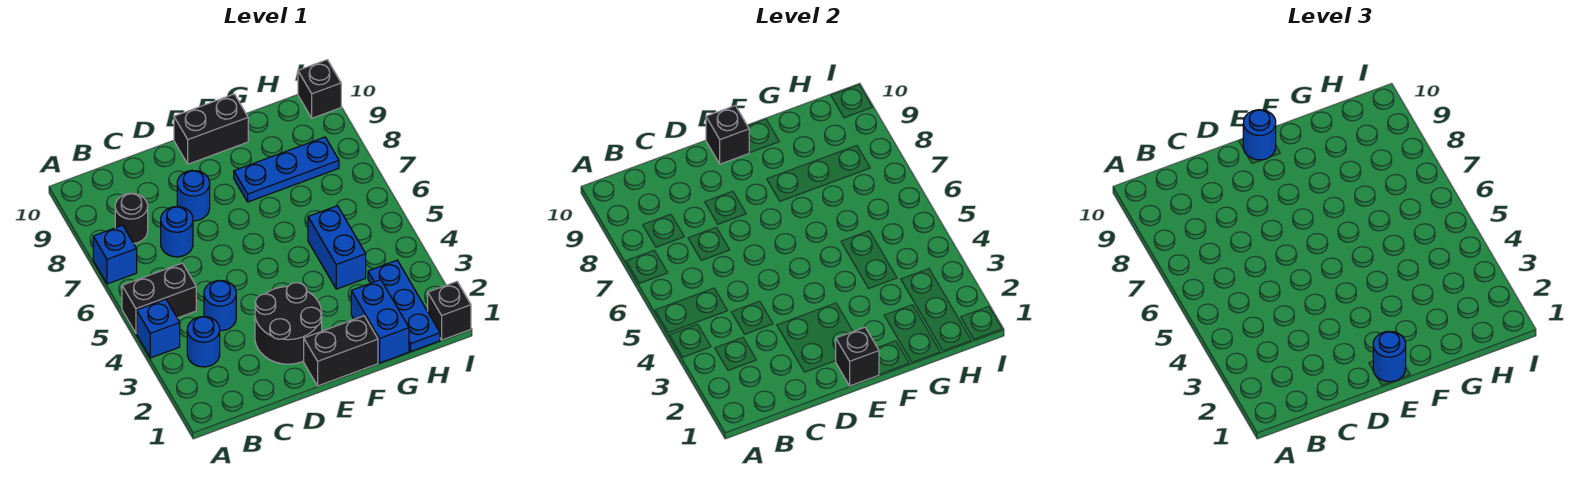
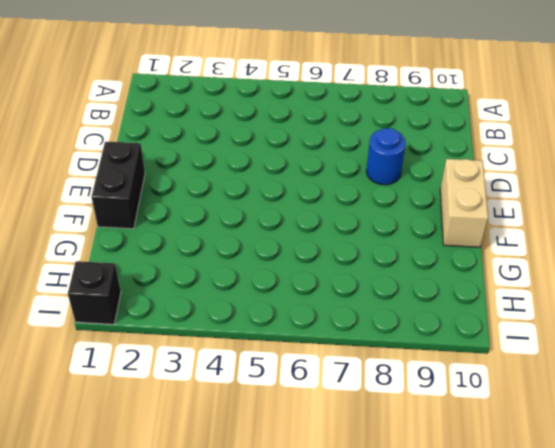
tan brick E10:F10 level 1 -> black brick E10:F10 level 1
none -> blue brick A4 level 1
none -> black brick A5:B5 level 1
none -> blue brick A7 level 1

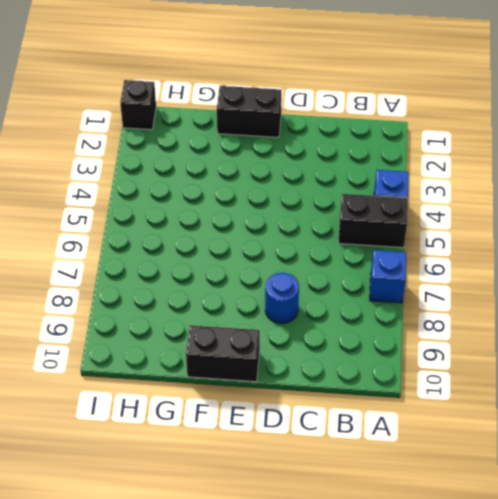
none -> blue round brick B3 level 1
none -> black round brick B8 level 1
none -> blue round brick C4 level 1

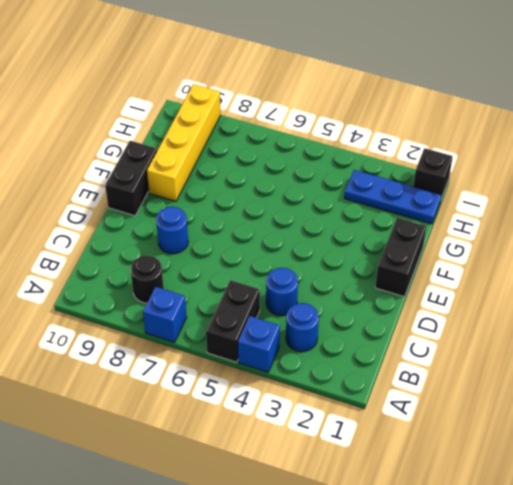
yellow brick F9:I9 level 1 -> none
none -> blue round brick C7 level 1
none -> black round brick D2:E3 level 1
none -> blue plate F8:H8 level 1

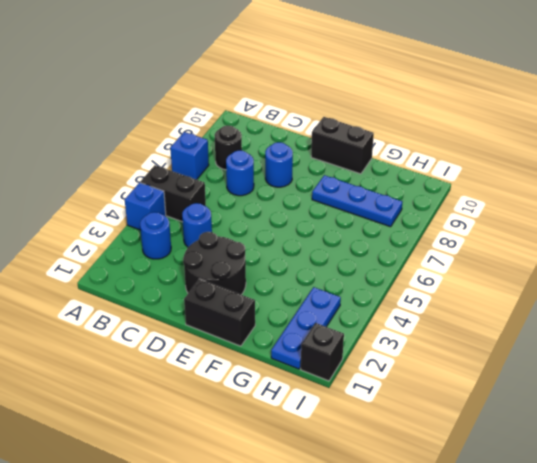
none -> blue brick G1:G2 level 1
none -> blue brick G4:G5 level 1
none -> black brick I10 level 1

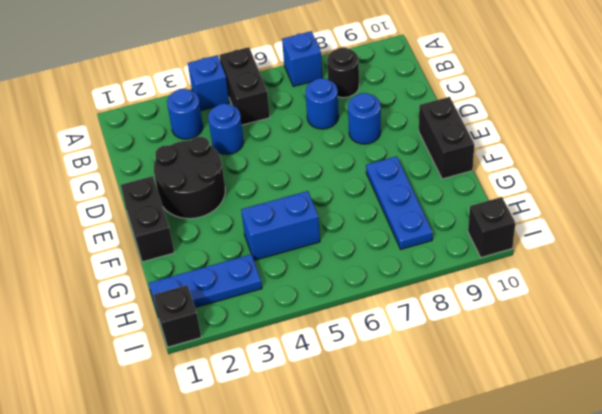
none -> blue brick G1:G2 level 1
none -> black brick E1 level 2
none -> black brick E10 level 2

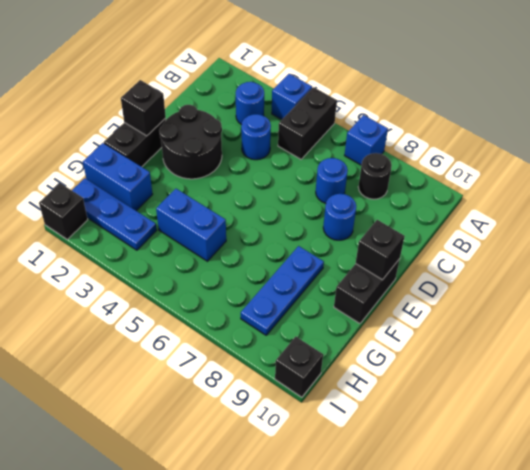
none -> blue round brick E1 level 3
none -> blue round brick E10 level 3

